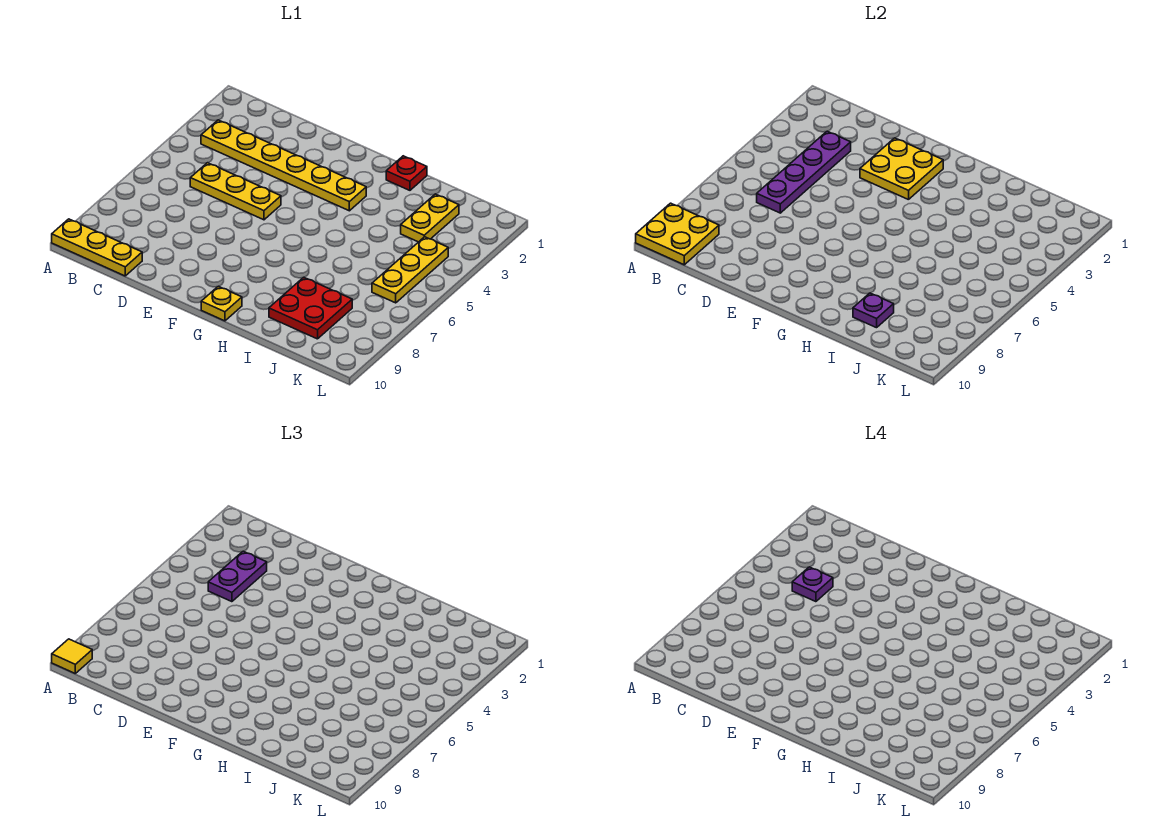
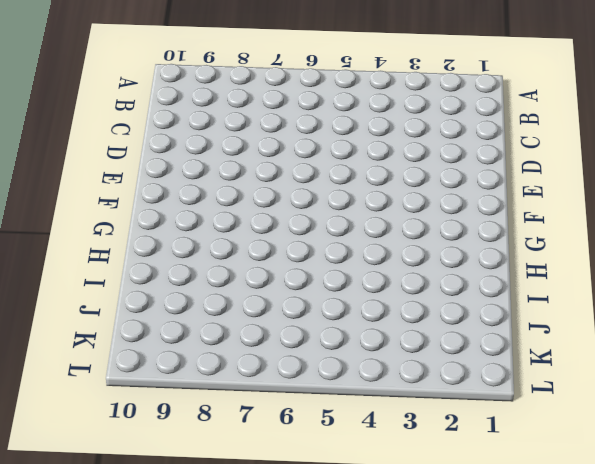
none -> yellow plate A10:C10 level 1
none -> yellow plate B3:G3 level 1
none -> yellow plate C5:E5 level 1

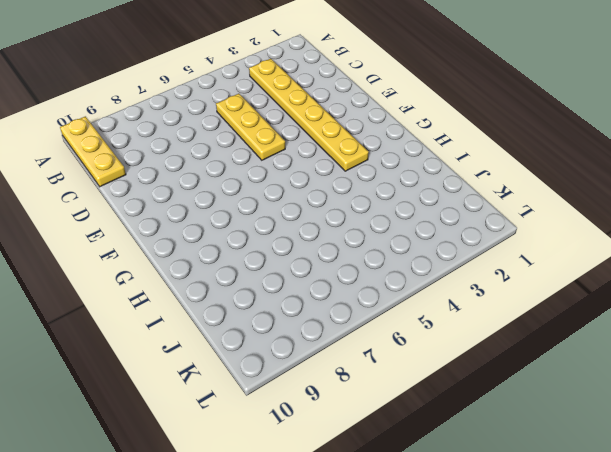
none -> yellow plate G10 level 1
none -> red plate H1 level 1
none -> red plate I8:J9 level 1

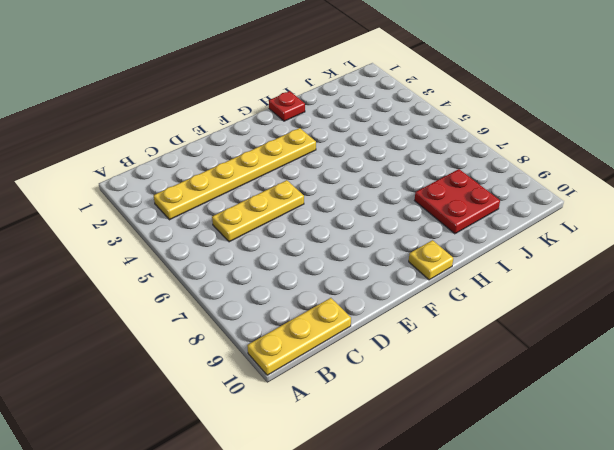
none -> yellow plate J2:J3 level 1
none -> yellow plate K4:K6 level 1
none -> yellow plate A9:B10 level 2

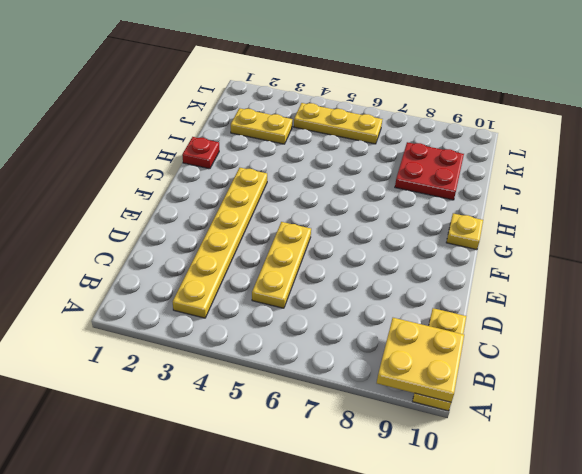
none -> purple plate C3:C6 level 2
none -> yellow plate E2:F3 level 2
none -> purple plate I9 level 2

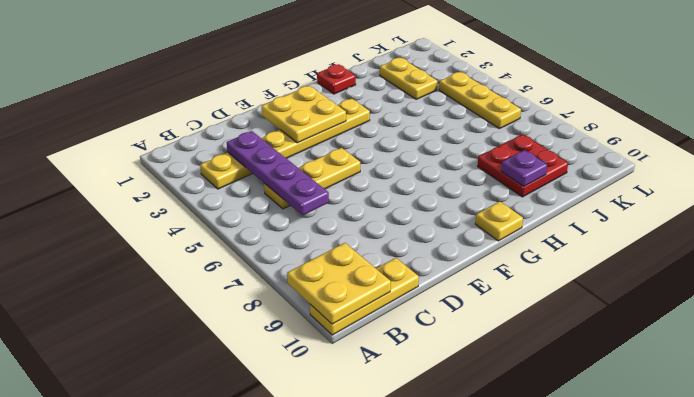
none -> yellow tile A10 level 3
none -> purple plate C3:C4 level 3
none -> purple plate C4 level 4

